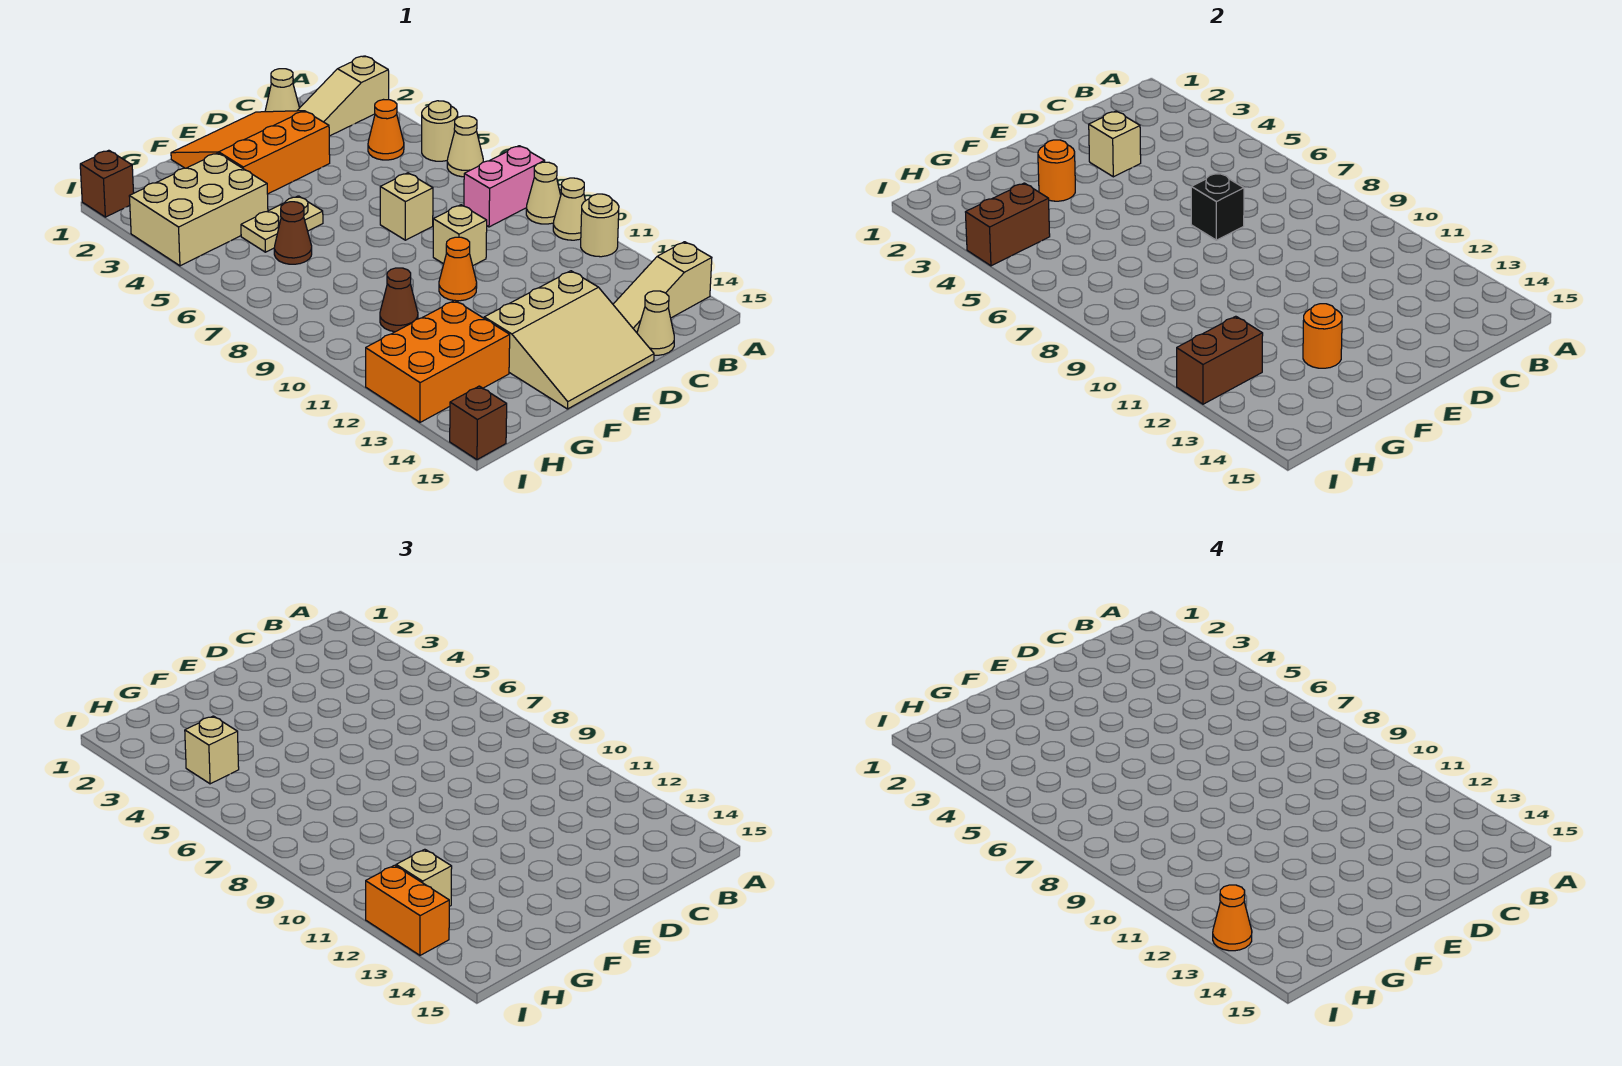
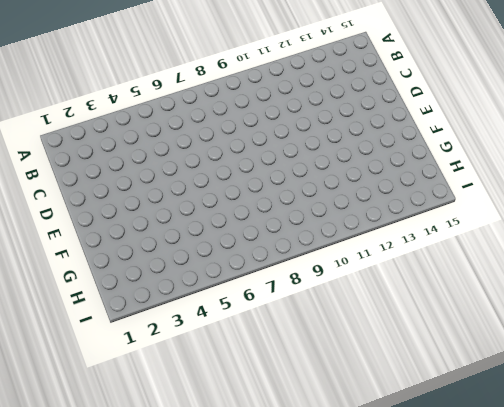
none -> tan slope A2:C2 level 1 top A
none -> tan round brick A5 level 1
none -> tan cone A6 level 1
none -> pink brick A8:B8 level 1

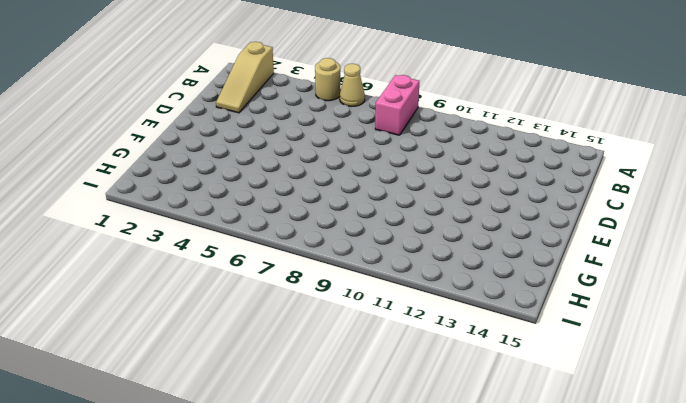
none -> tan cone A9 level 1
none -> tan cone A10 level 1
none -> tan round brick A11 level 1
none -> tan slope A14:C14 level 1 top A

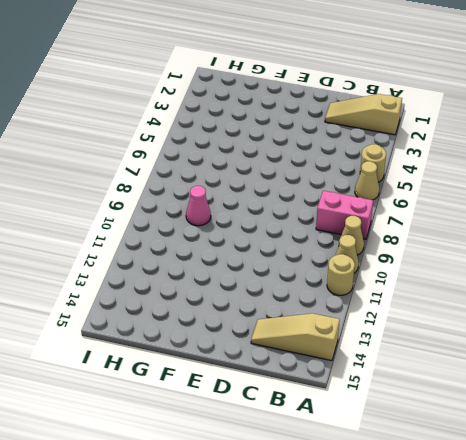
pink cone G9 level 1 -> none
none -> orange cone B4 level 1
none -> tan cone C1 level 1
none -> tan cone C15 level 1
none -> orange slope D1:F3 level 1 top 3

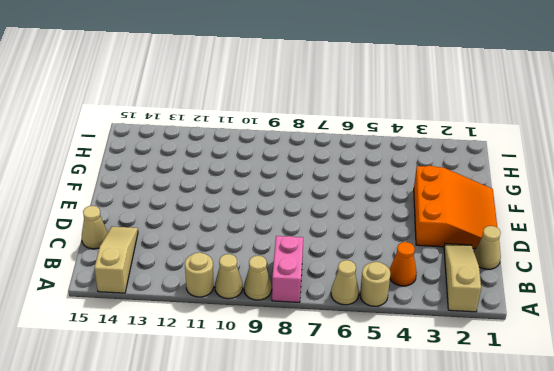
none -> tan brick D7 level 1
none -> tan brick D9 level 1
none -> tan slope D13:F15 level 1 top 13
none -> orange cone E10 level 1

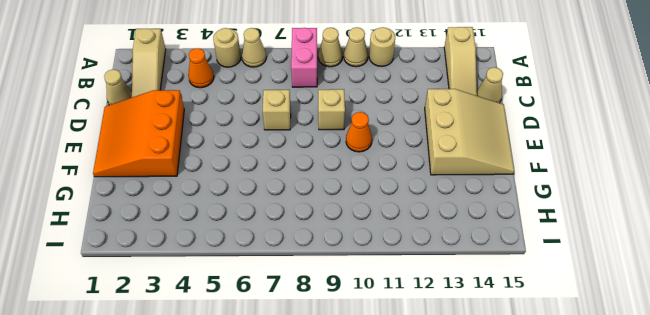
none -> tan plate F5:G5 level 1
none -> tan brick G3:I4 level 1
none -> brown cone G6 level 1
none -> brown cone G10 level 1

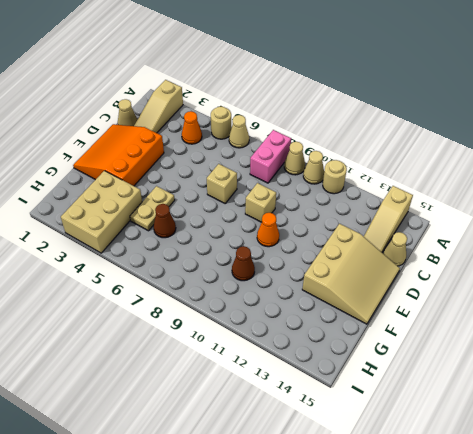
none -> orange brick G12:I13 level 1
none -> brown brick I1 level 1
none -> brown brick I15 level 1
none -> tan brick D3 level 2

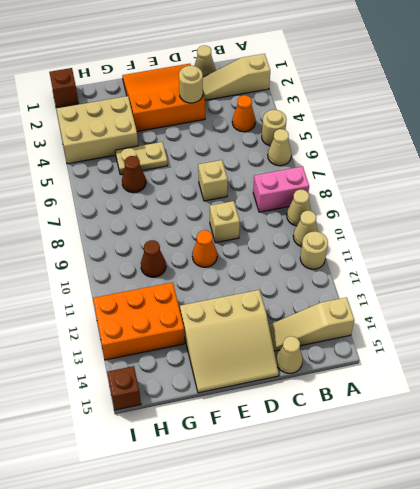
tan round brick D3 level 2 -> tan brick D3 level 2
none -> black brick D7 level 2
none -> orange round brick F3 level 2
none -> orange round brick F13 level 2
none -> brown brick H4:I4 level 2

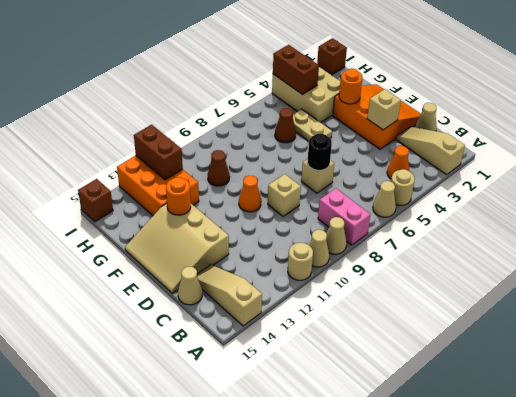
black round brick D7 level 2 -> black brick D7 level 2
none -> tan brick H4 level 3
none -> tan brick H12 level 3
none -> orange brick I12:I13 level 3
none -> orange cone I13 level 4

